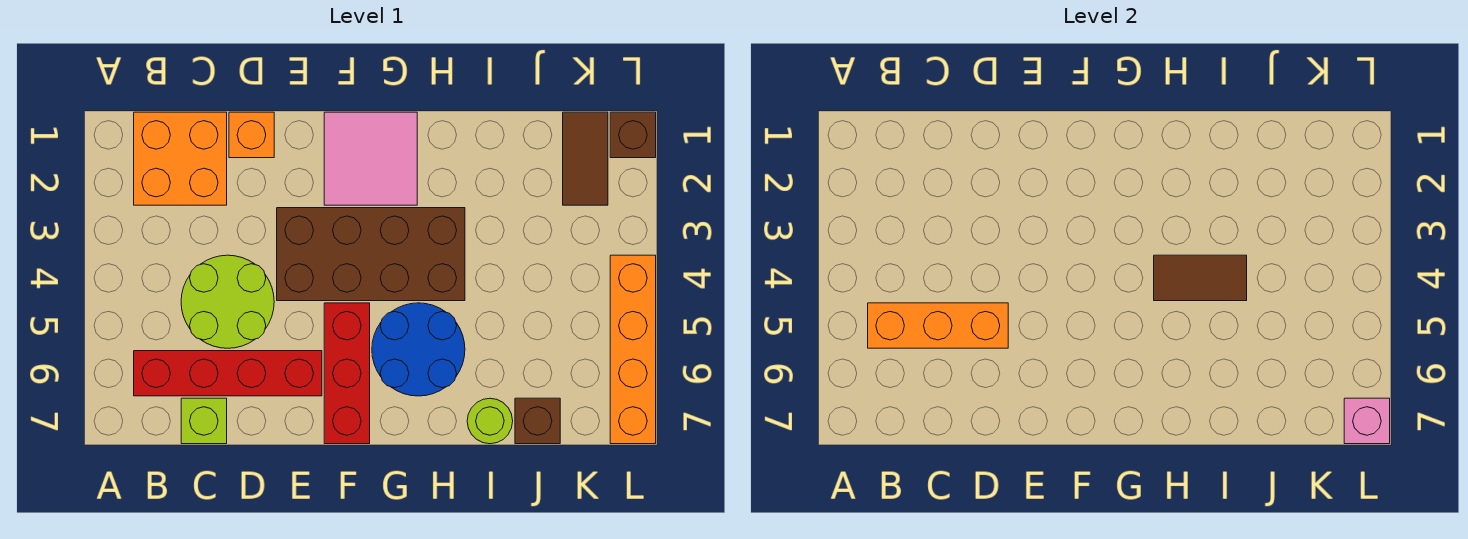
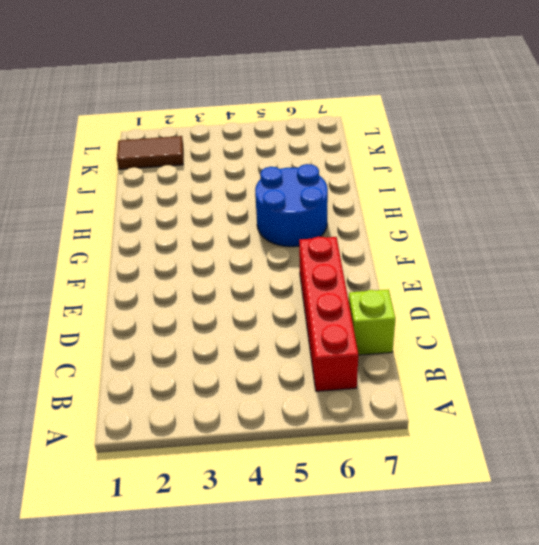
none -> orange brick B1:C2 level 1
none -> lime round brick C4:D5 level 1
none -> orange brick D1 level 1

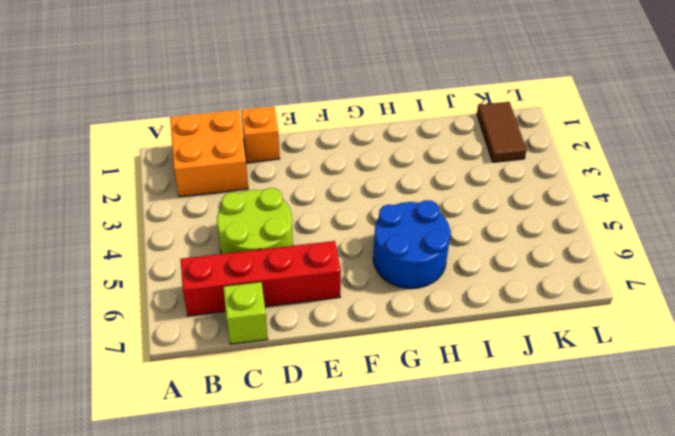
none -> brown brick E3:H4 level 1
none -> pink tile F1:G2 level 1
none -> red brick F5:F7 level 1

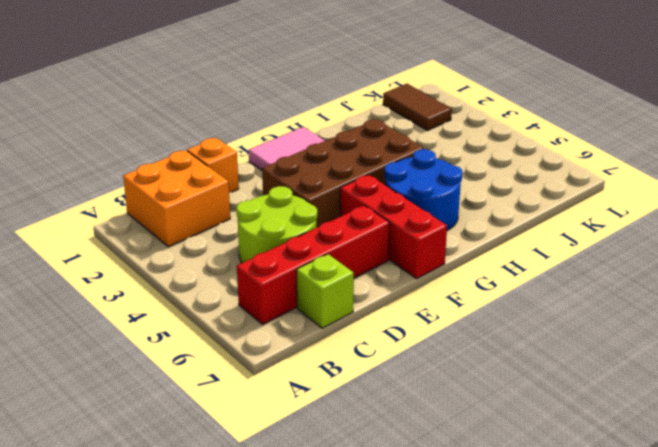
none -> lime round brick I7 level 1
none -> brown brick J7 level 1
none -> brown brick L1 level 1

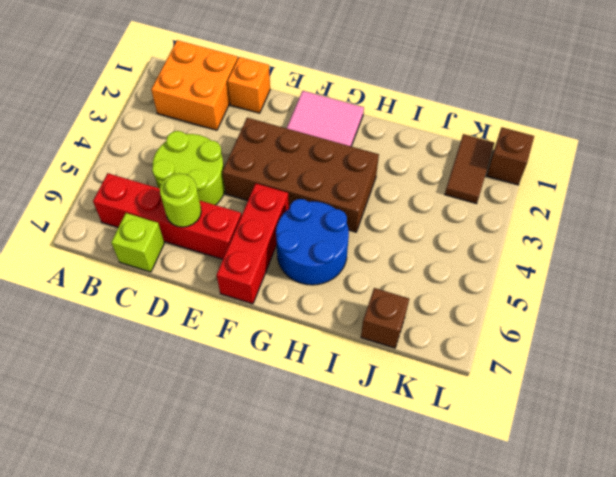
lime round brick D6 level 2 -> lime round brick I7 level 1
none -> orange brick L4:L7 level 1
none -> orange brick B5:D5 level 2
none -> brown tile H4:I4 level 2

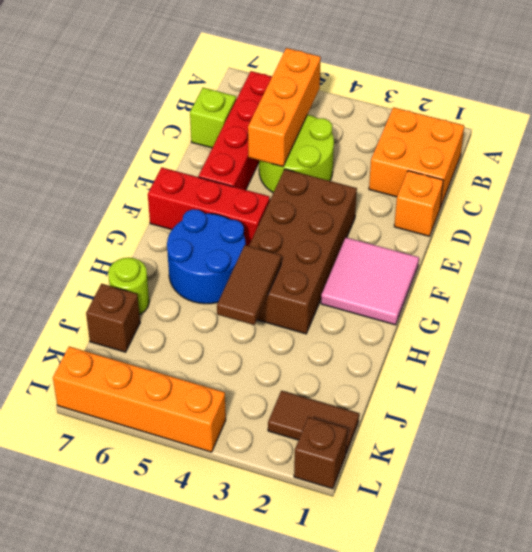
none -> pink brick L7 level 2

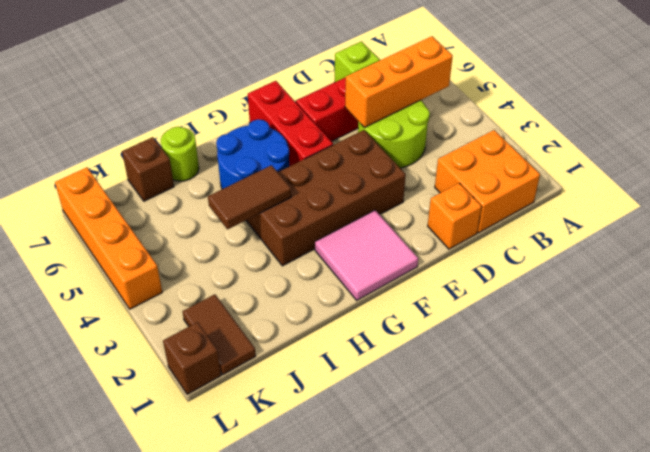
none -> pink brick L7 level 2

